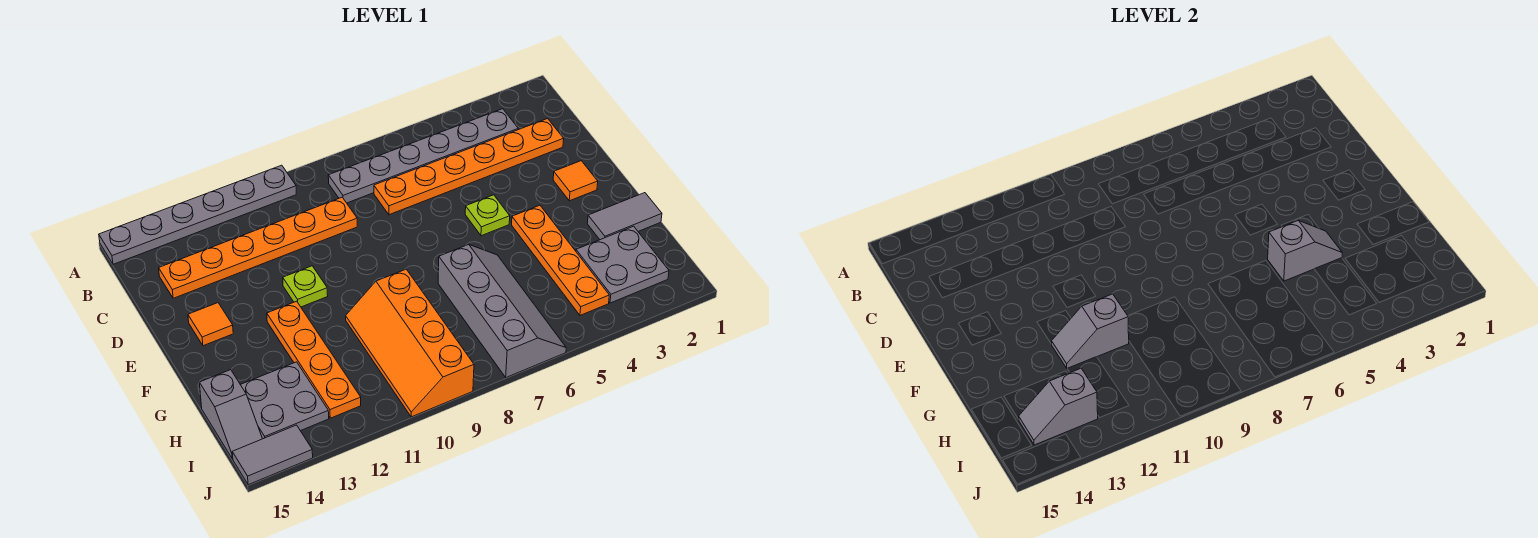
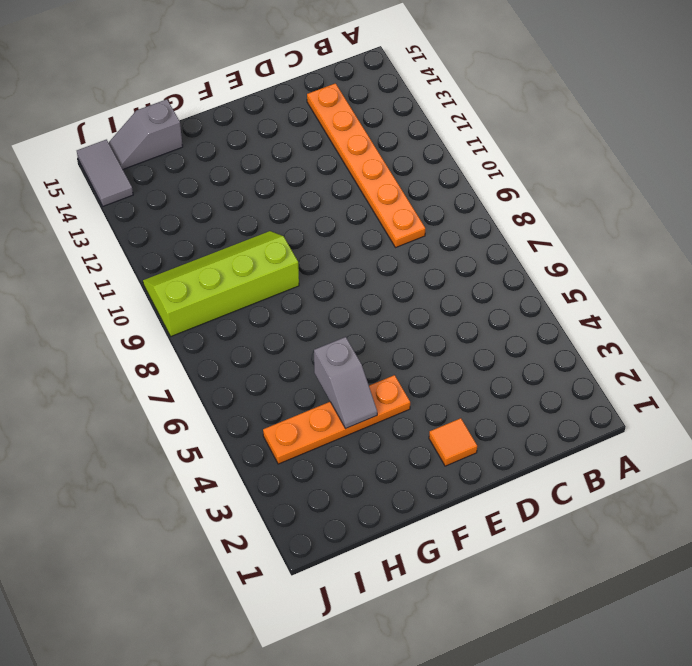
lime slope G9:J10 level 1 top 9 -> orange slope G9:J10 level 1 top 9
none -> grey plate A10:A15 level 1
none -> grey plate B3:B8 level 1
none -> orange plate C2:C7 level 1

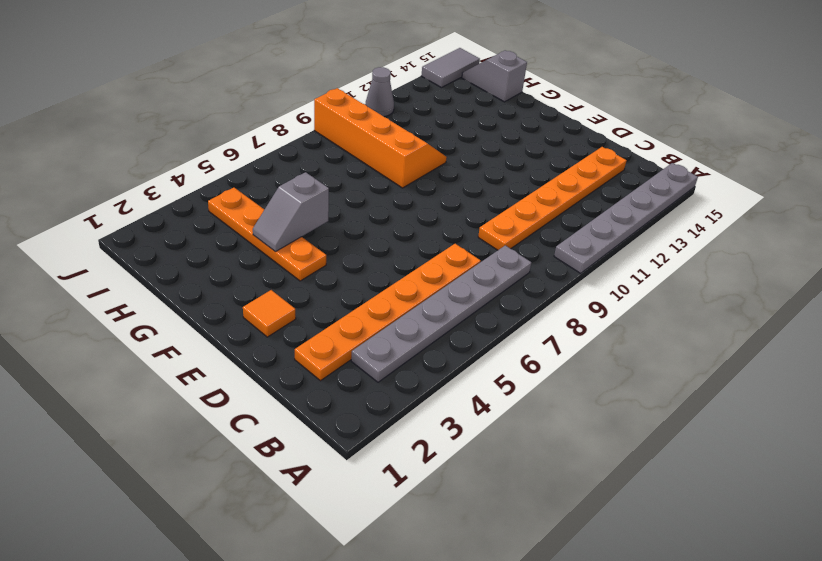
grey cone J11 level 1 -> none
none -> lime plate E5 level 1
none -> lime plate E11 level 1
none -> orange tile E14 level 1

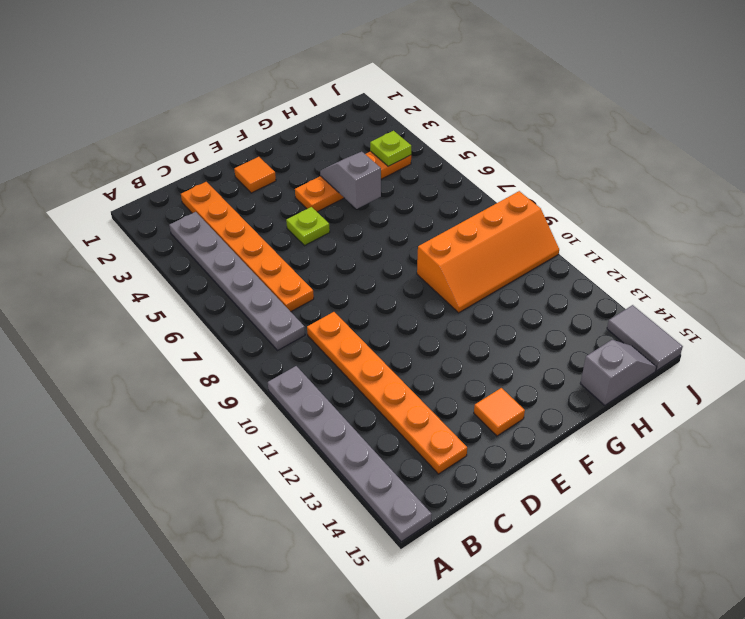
lime plate I4 level 2 -> lime plate E11 level 1
none -> orange plate F12:I12 level 1
none -> grey tile G1:G2 level 1
none -> grey slope G6:J7 level 1 top 7

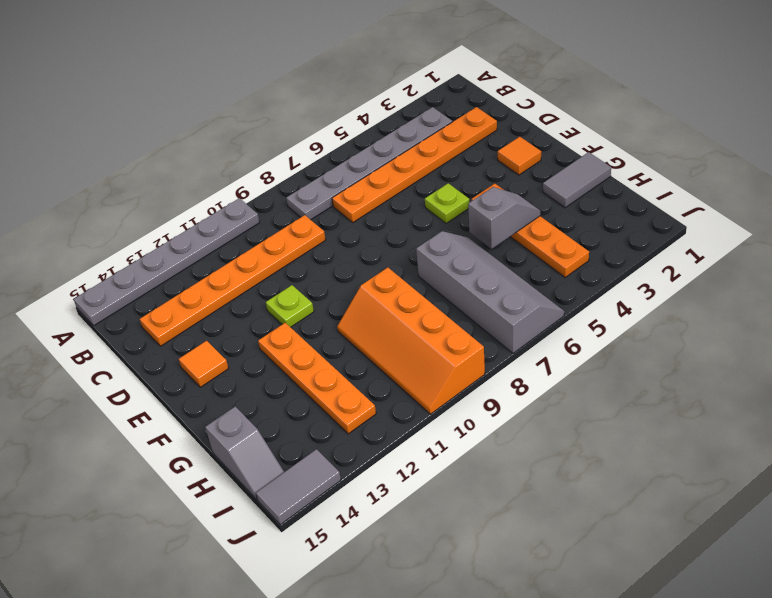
none -> grey plate H2:I3 level 1
none -> grey plate H13:I14 level 1
none -> grey slope G11:G12 level 2 top 11

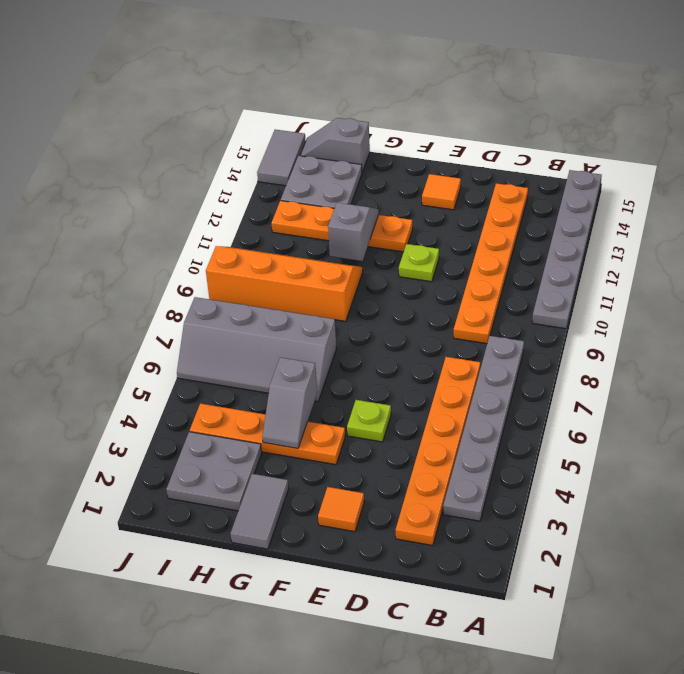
none -> grey slope I13:I14 level 2 top 13

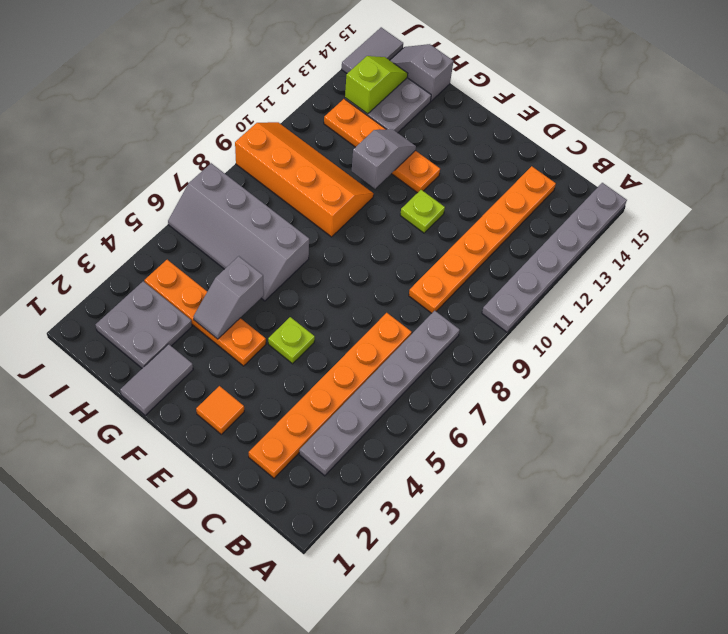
lime slope I13:I14 level 2 top 13 -> grey slope I13:I14 level 2 top 13
none -> orange tile E14 level 1

